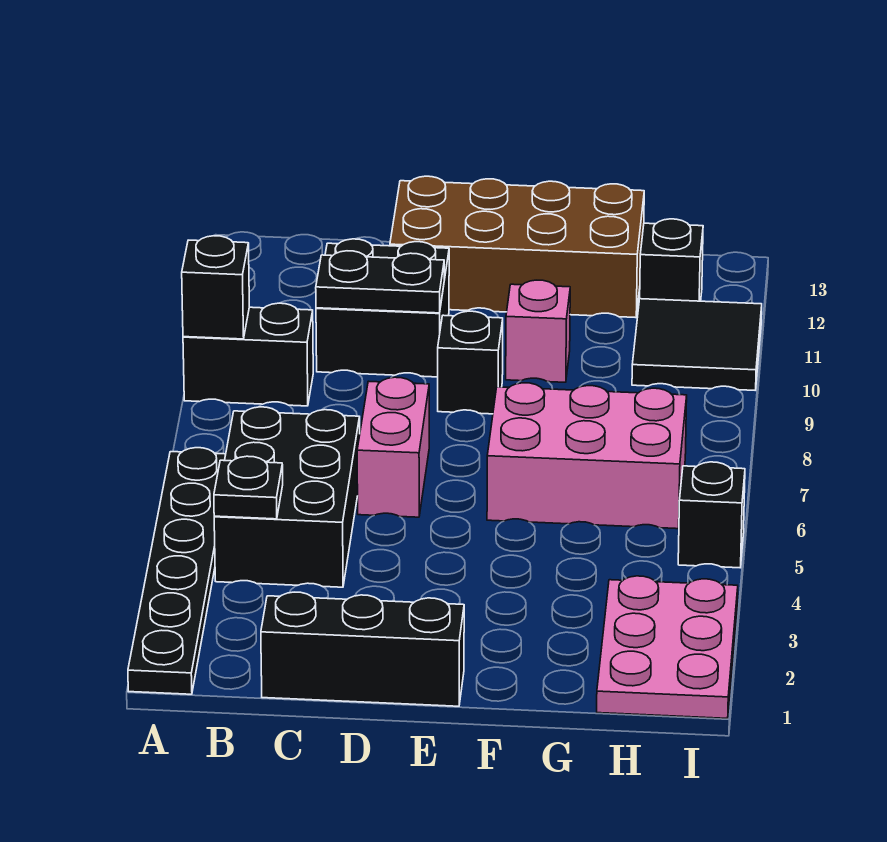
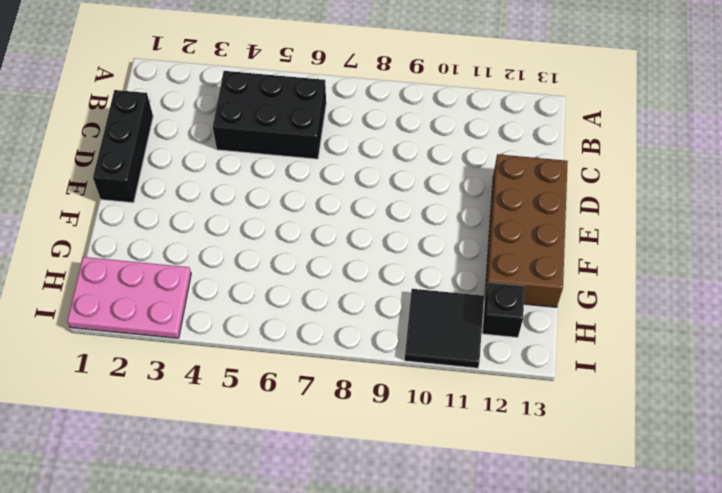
none -> black plate A1:A6 level 1
none -> black brick A9:B9 level 1
none -> black brick C10:D11 level 1

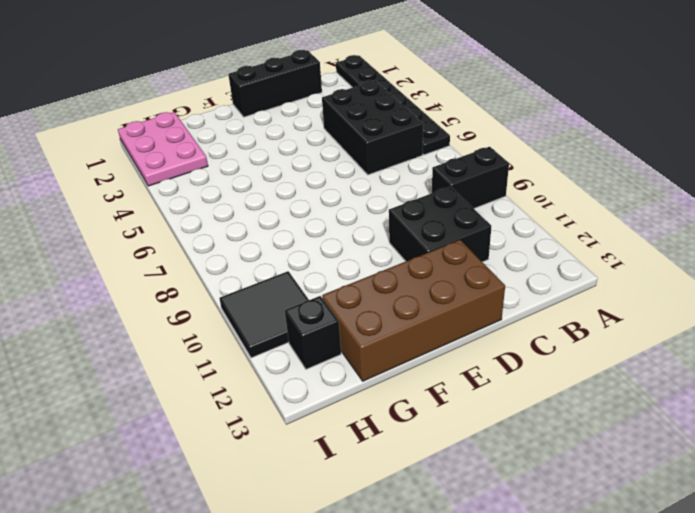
none -> pink brick D6:D7 level 1
none -> black brick E9 level 1
none -> pink brick F6:H7 level 1

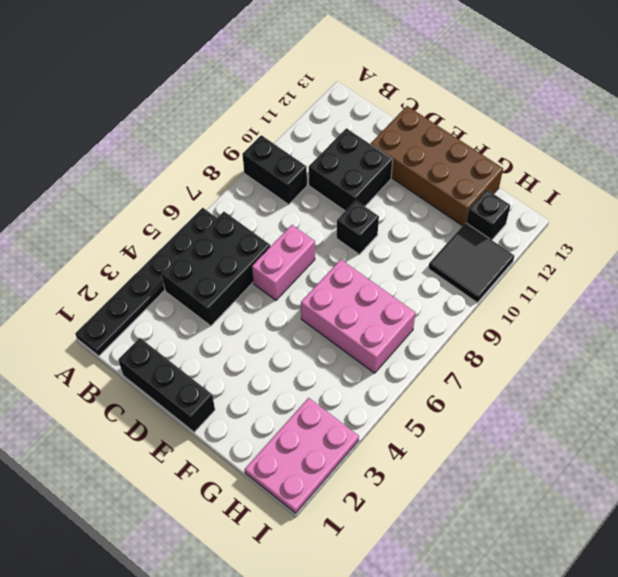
none -> pink brick F10 level 1
none -> black brick I5 level 1
none -> black brick A9 level 2

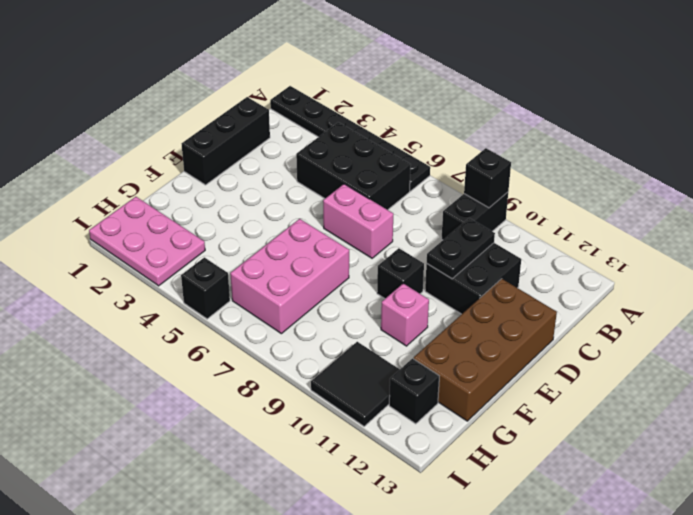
none -> black plate B4 level 2

